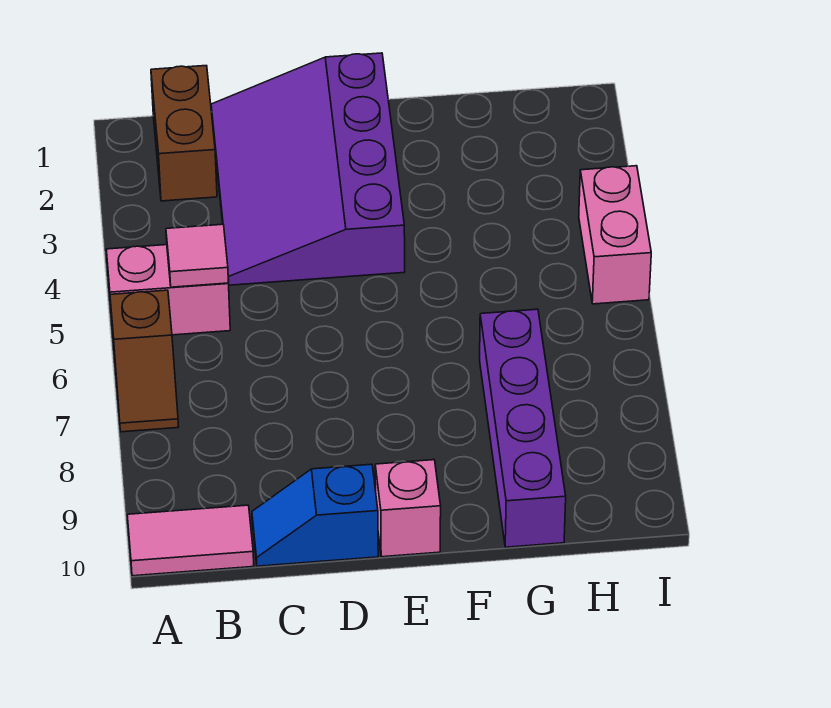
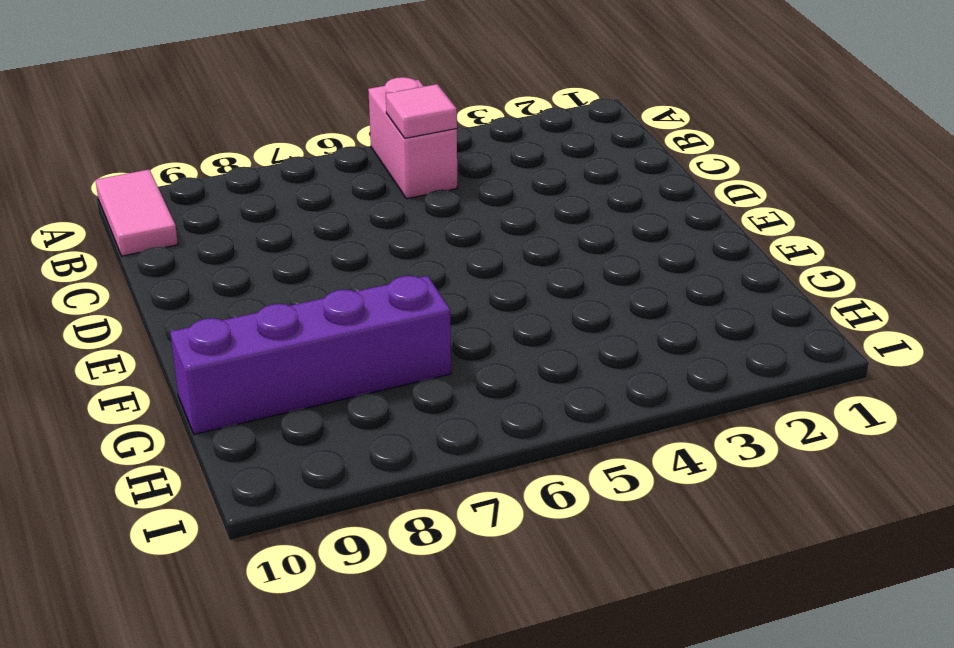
none -> brown slope A6:A7 level 1 top 6
none -> brown brick B1:B2 level 1

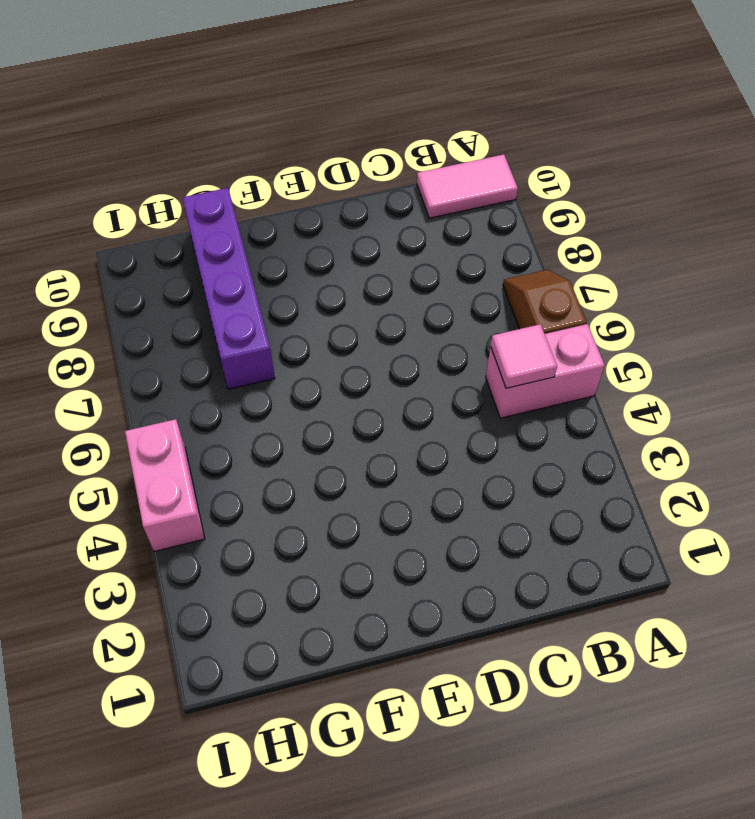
none -> brown brick B1:B2 level 1
none -> purple slope C1:E4 level 1 top E

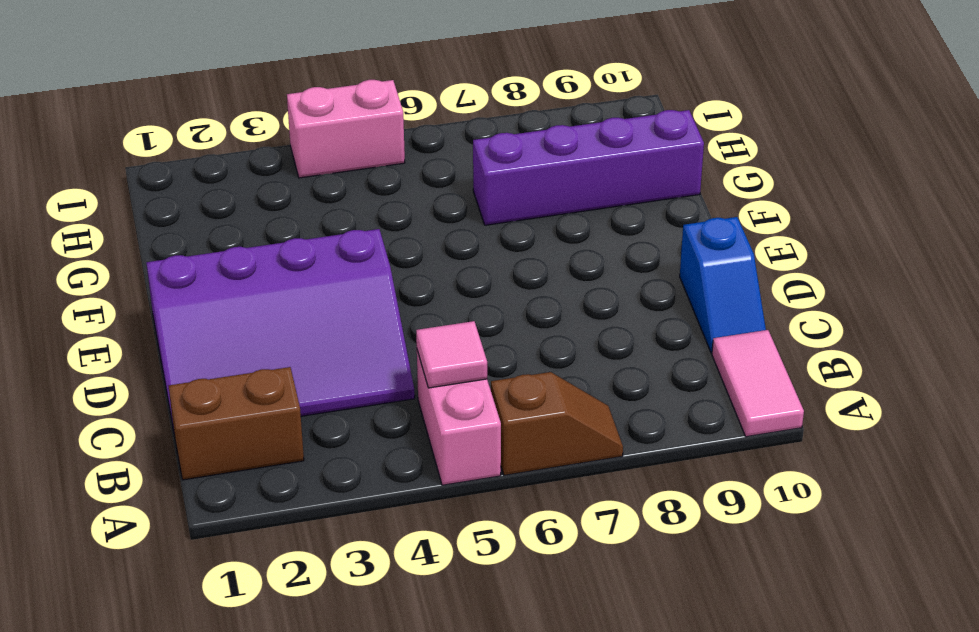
none -> pink brick E10 level 1

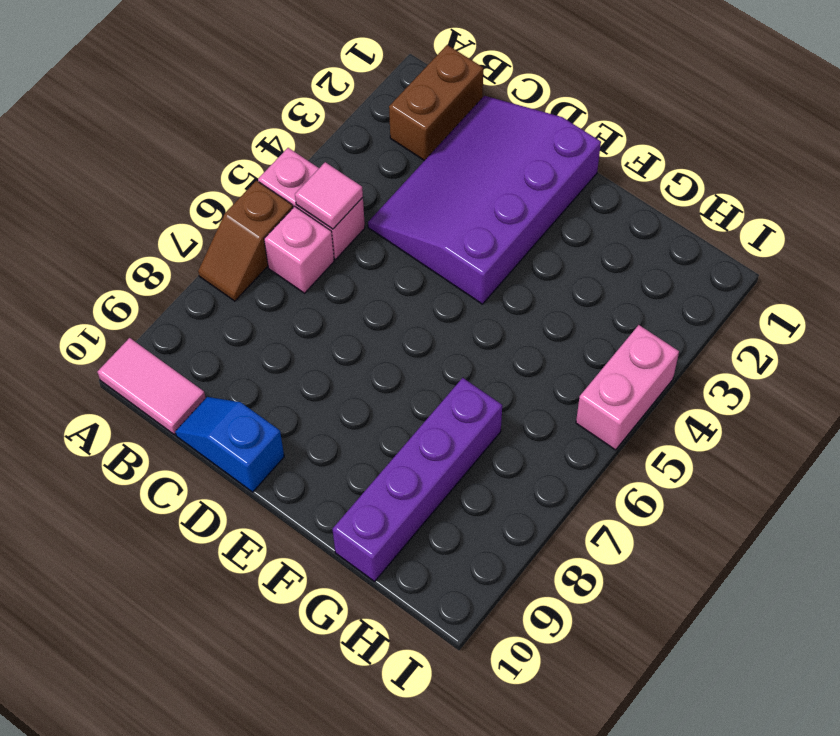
pink brick B6 level 1 -> pink brick E10 level 1

